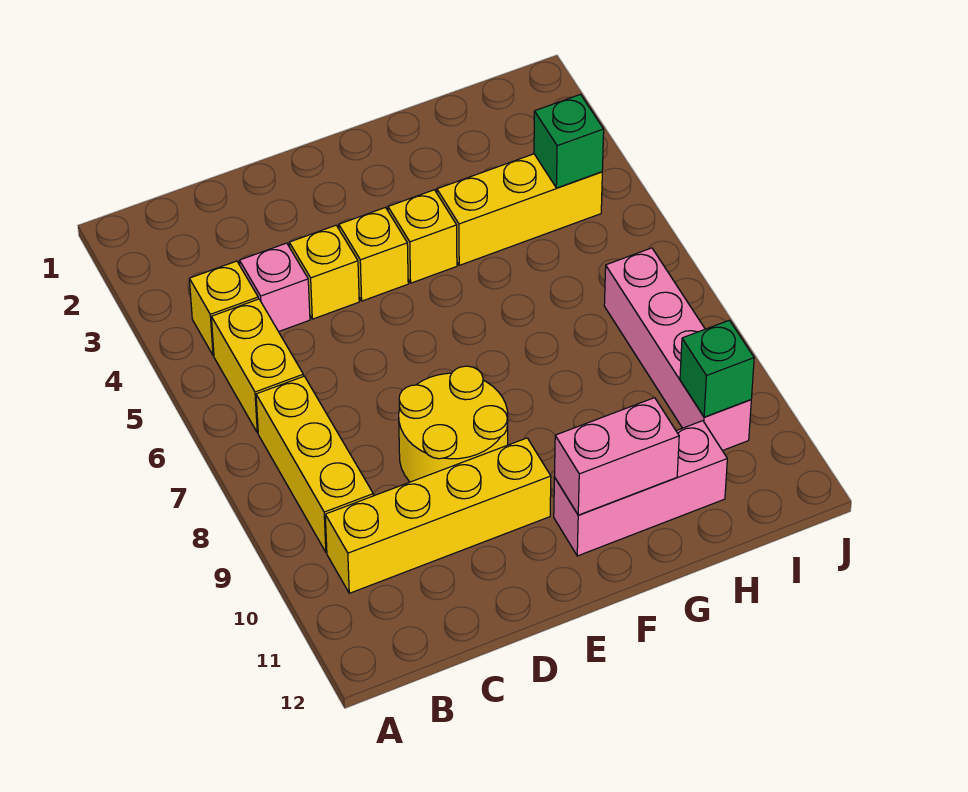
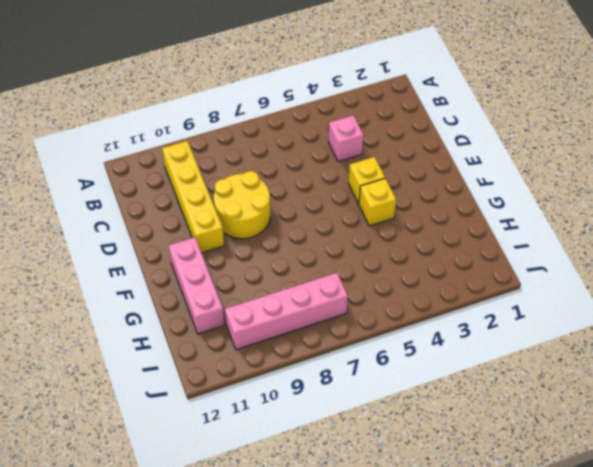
none -> yellow brick B4 level 1
none -> yellow brick B5:B6 level 1
none -> yellow brick B7:B9 level 1

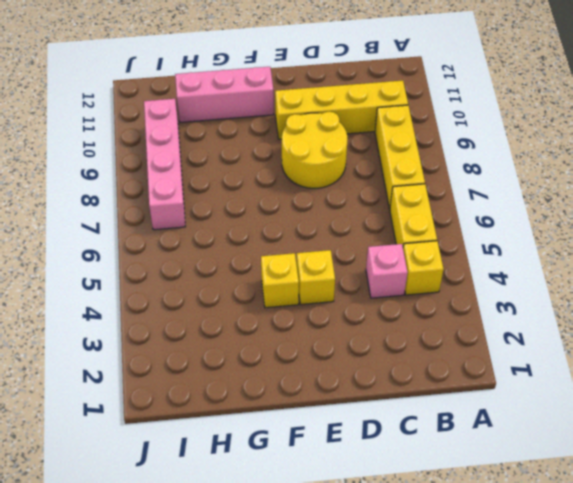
none -> yellow brick D4 level 1
none -> yellow brick G4:I4 level 1
none -> pink brick F11:G11 level 2

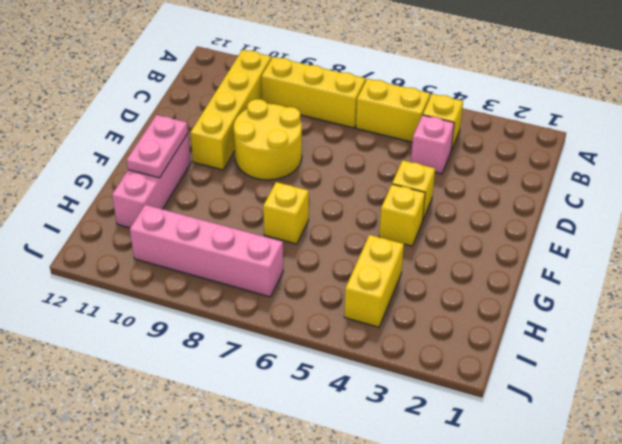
pink plate F11:G11 level 2 -> pink brick F11:G11 level 2
yellow brick G7 level 1 -> yellow brick D4 level 1
yellow brick H4:I4 level 1 -> yellow brick G4:I4 level 1
none -> green brick I4 level 2
none -> green brick I10 level 2

